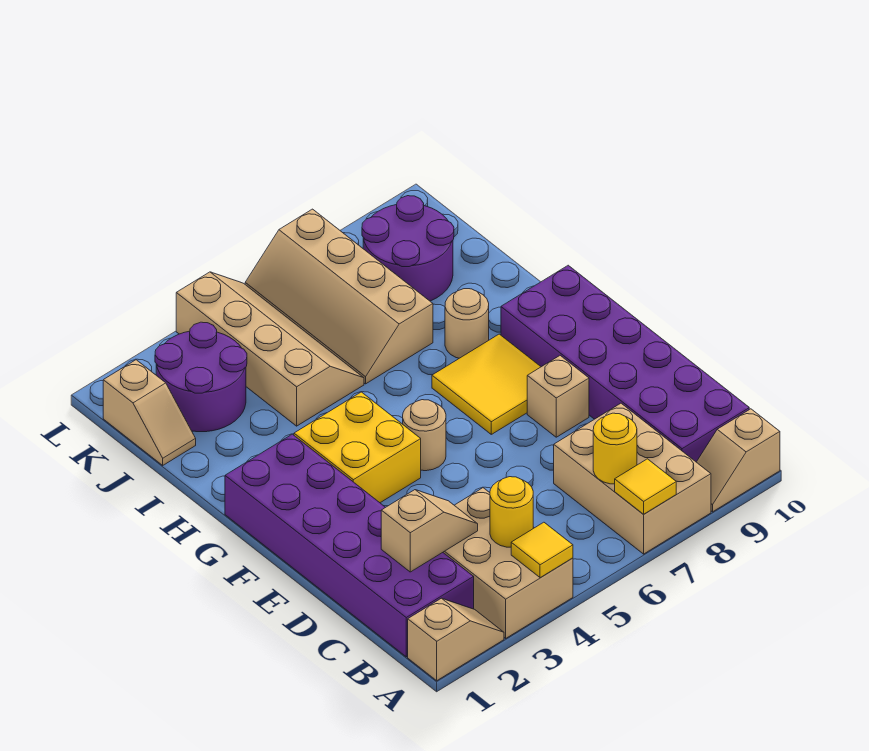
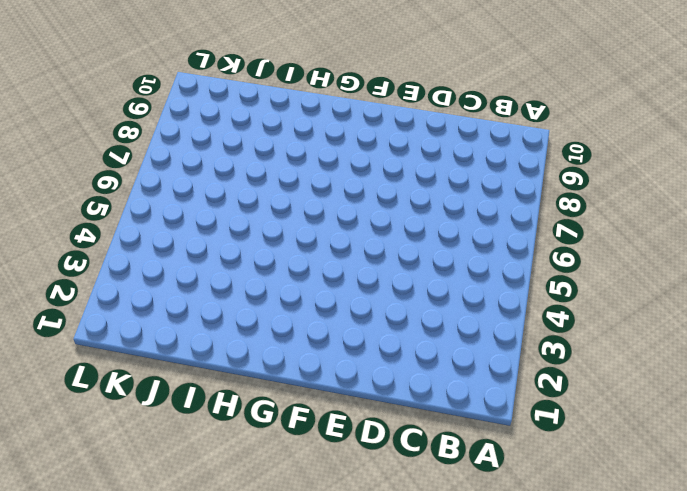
none -> tan slope A1:A2 level 1 top 1
none -> tan brick A3:C4 level 1
none -> tan brick A7:C8 level 1

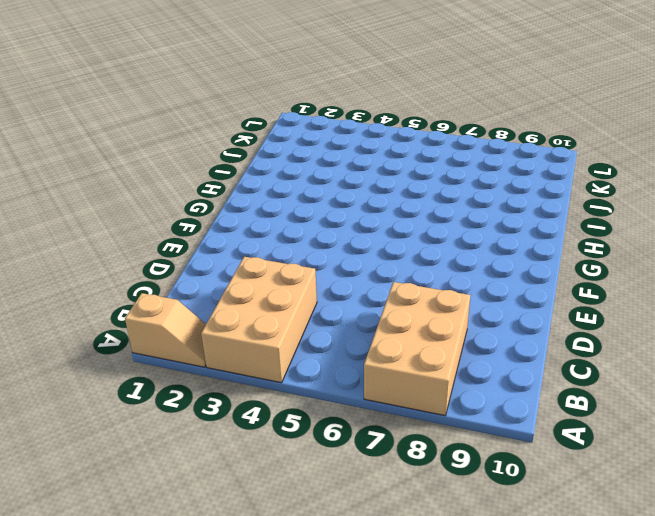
none -> tan slope A9:A10 level 1 top 10
none -> purple brick B1:G2 level 1
none -> purple brick B9:G10 level 1

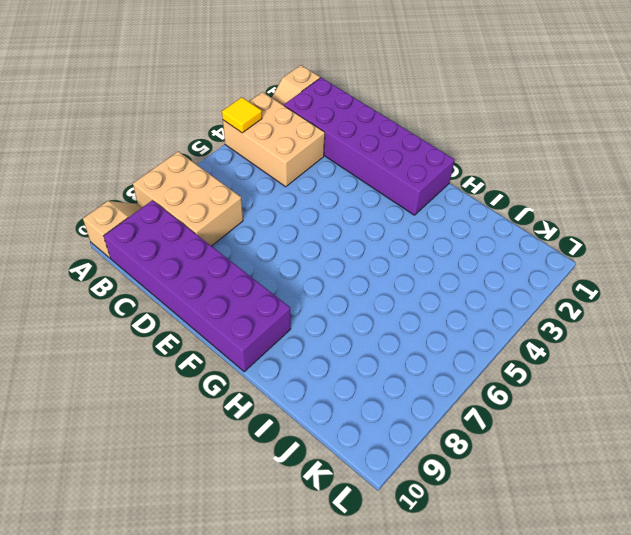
none -> tan brick E8 level 1
none -> yellow brick F3:G4 level 1
none -> tan round brick F5 level 1

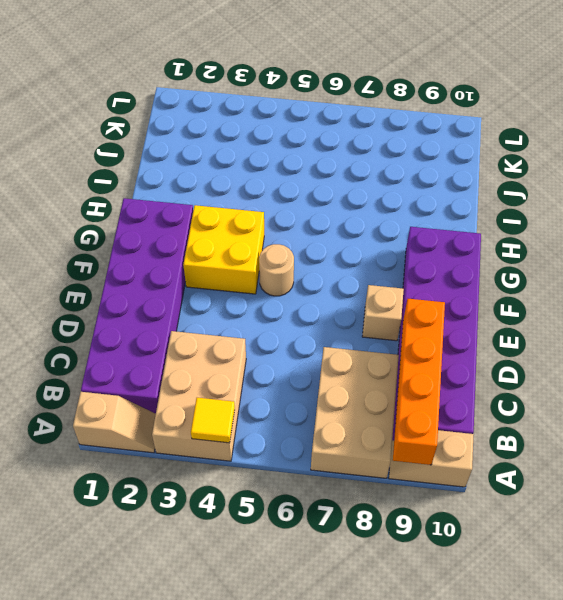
orange brick A9:D9 level 2 -> none
none -> yellow tile F7:G8 level 1
none -> tan round brick H8 level 1
none -> tan slope I4:L5 level 1 top 4

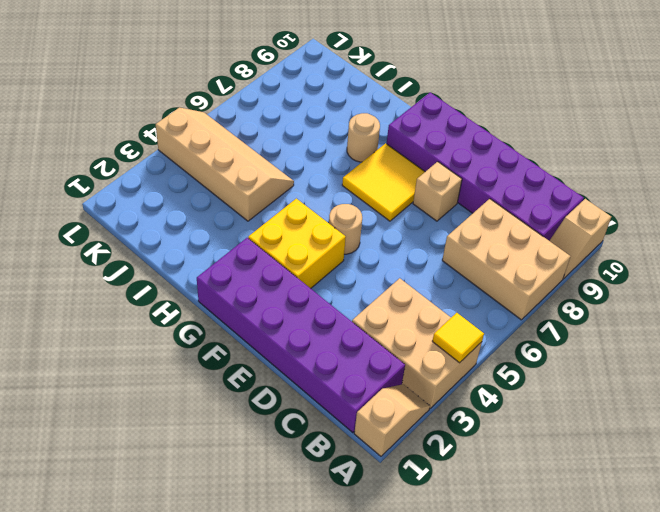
none -> tan slope I6:L7 level 1 top 7
none -> tan slope J1:K1 level 1 top K
none -> purple round brick J2:K3 level 1

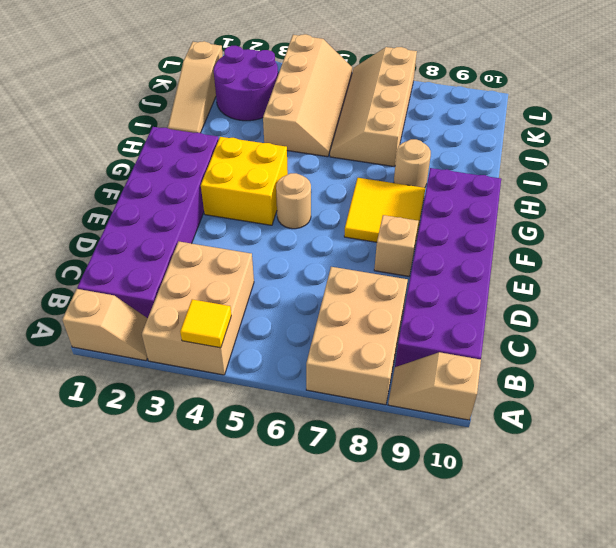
tan slope I1:K1 level 1 top K -> tan slope J1:K1 level 1 top K
none -> purple round brick J8:K9 level 1
none -> yellow tile A7 level 2
none -> yellow round brick B4 level 2

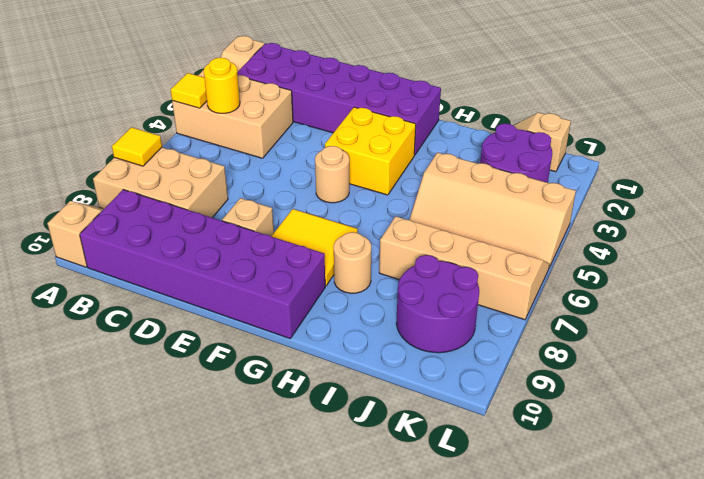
none -> yellow round brick B7 level 2
none -> tan slope C2:C3 level 2 top 2

